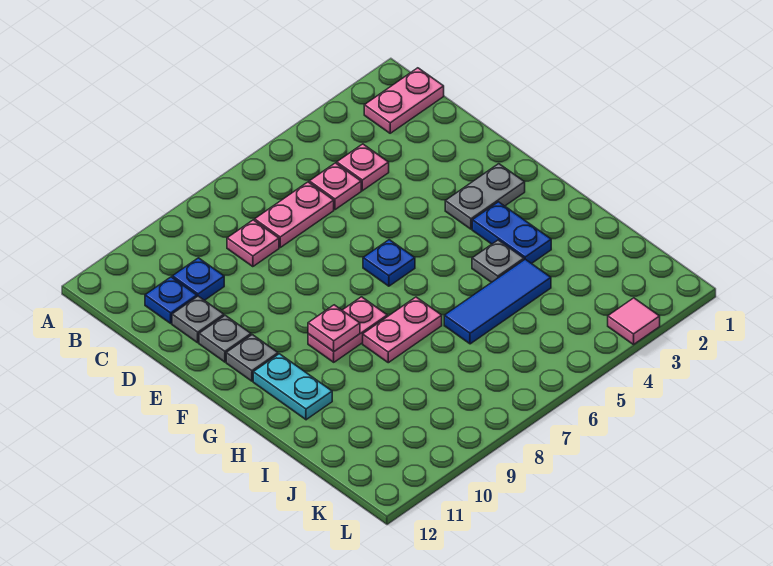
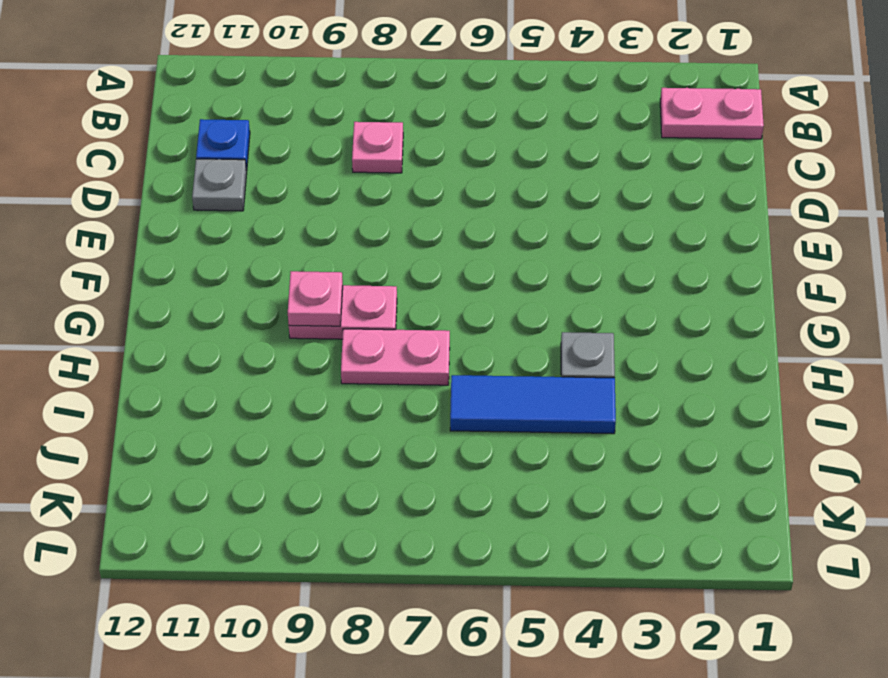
none -> pink plate C4 level 1
none -> pink plate C5 level 1
none -> pink plate C6:C7 level 1

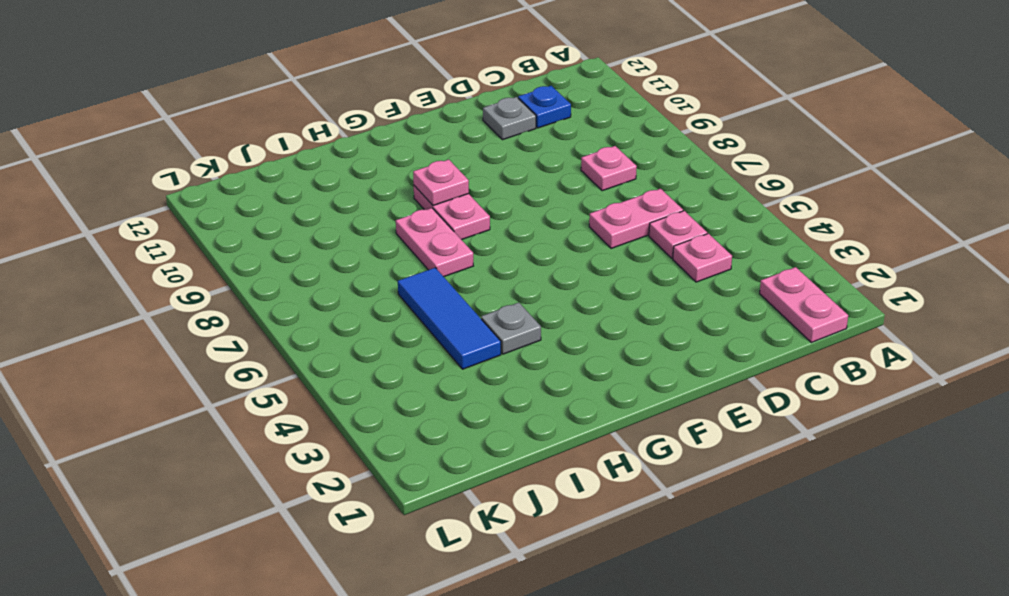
pink plate C6:D6 level 1 -> pink plate C6:C7 level 1
none -> blue plate C10 level 1
none -> grey plate E11 level 1
none -> grey plate F2:F3 level 1

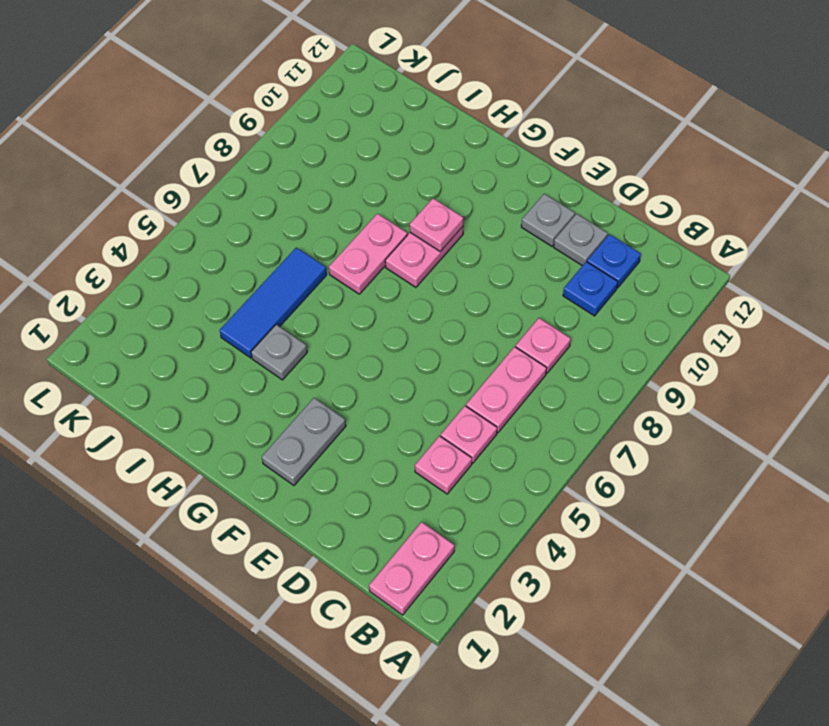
none -> blue plate F6 level 1
none -> grey plate F11 level 1
none -> blue plate G3:H3 level 1

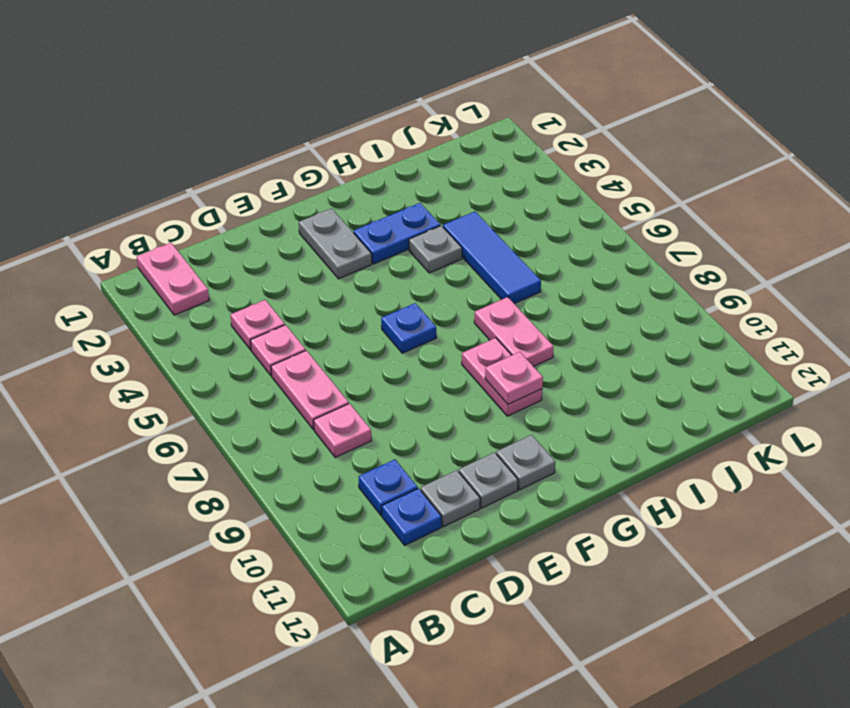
none -> cyan plate G11:H11 level 1
none -> pink tile L3 level 1

